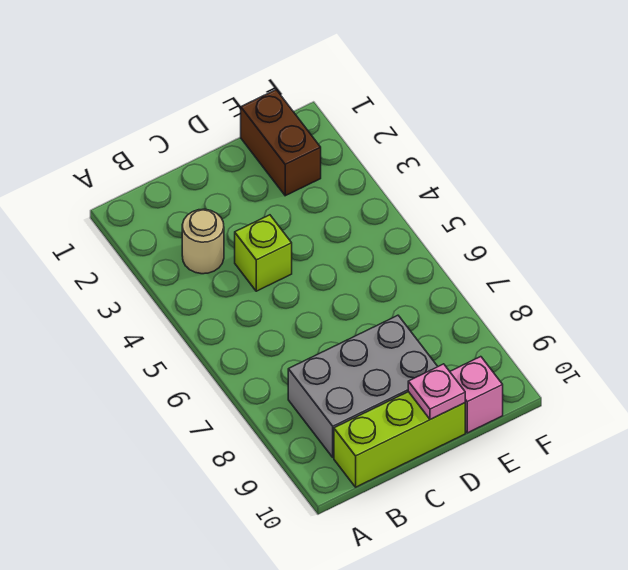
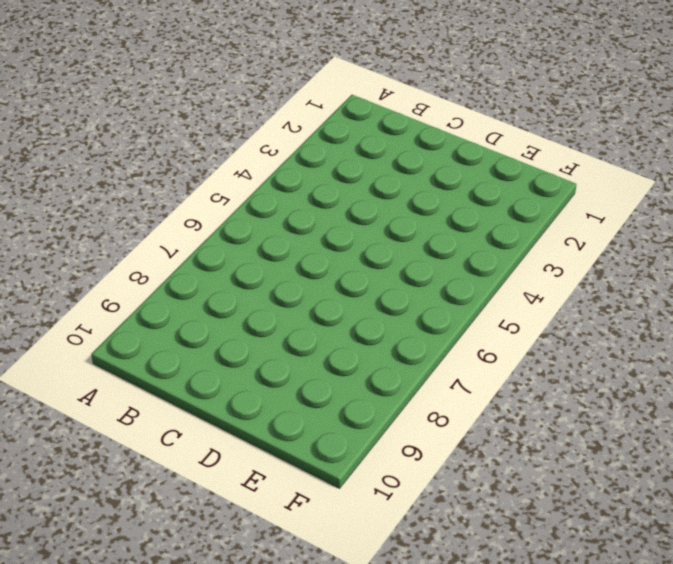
none -> tan round brick B3 level 1
none -> grey brick B8:D9 level 1

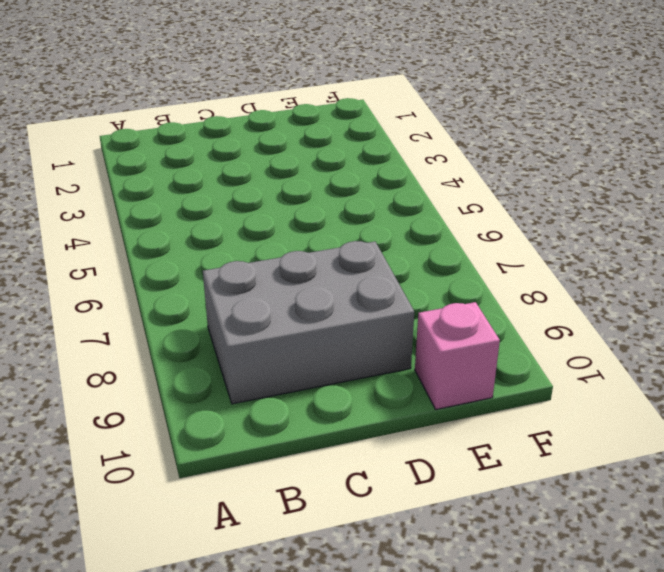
none -> tan round brick B3 level 1
none -> lime brick B10:D10 level 1

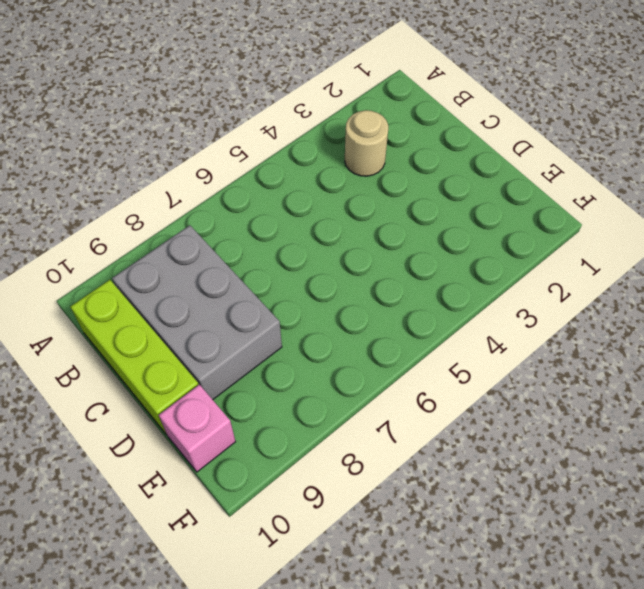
none -> lime brick C4 level 1
none -> brown brick E1:E2 level 1

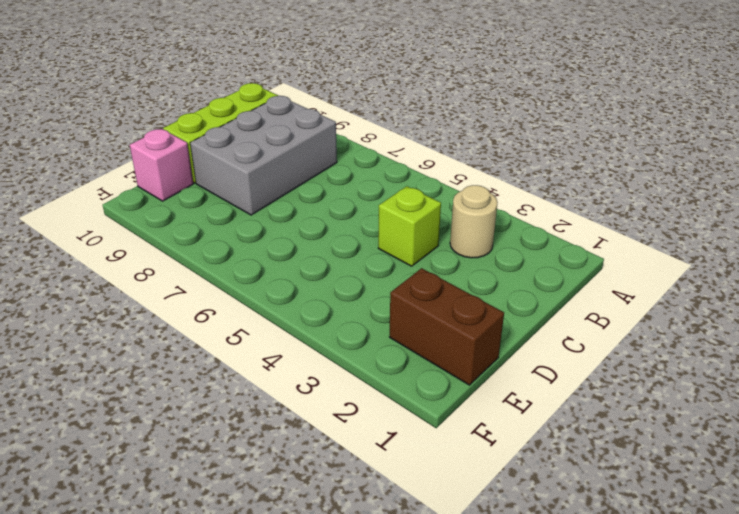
none -> pink plate D10 level 2

